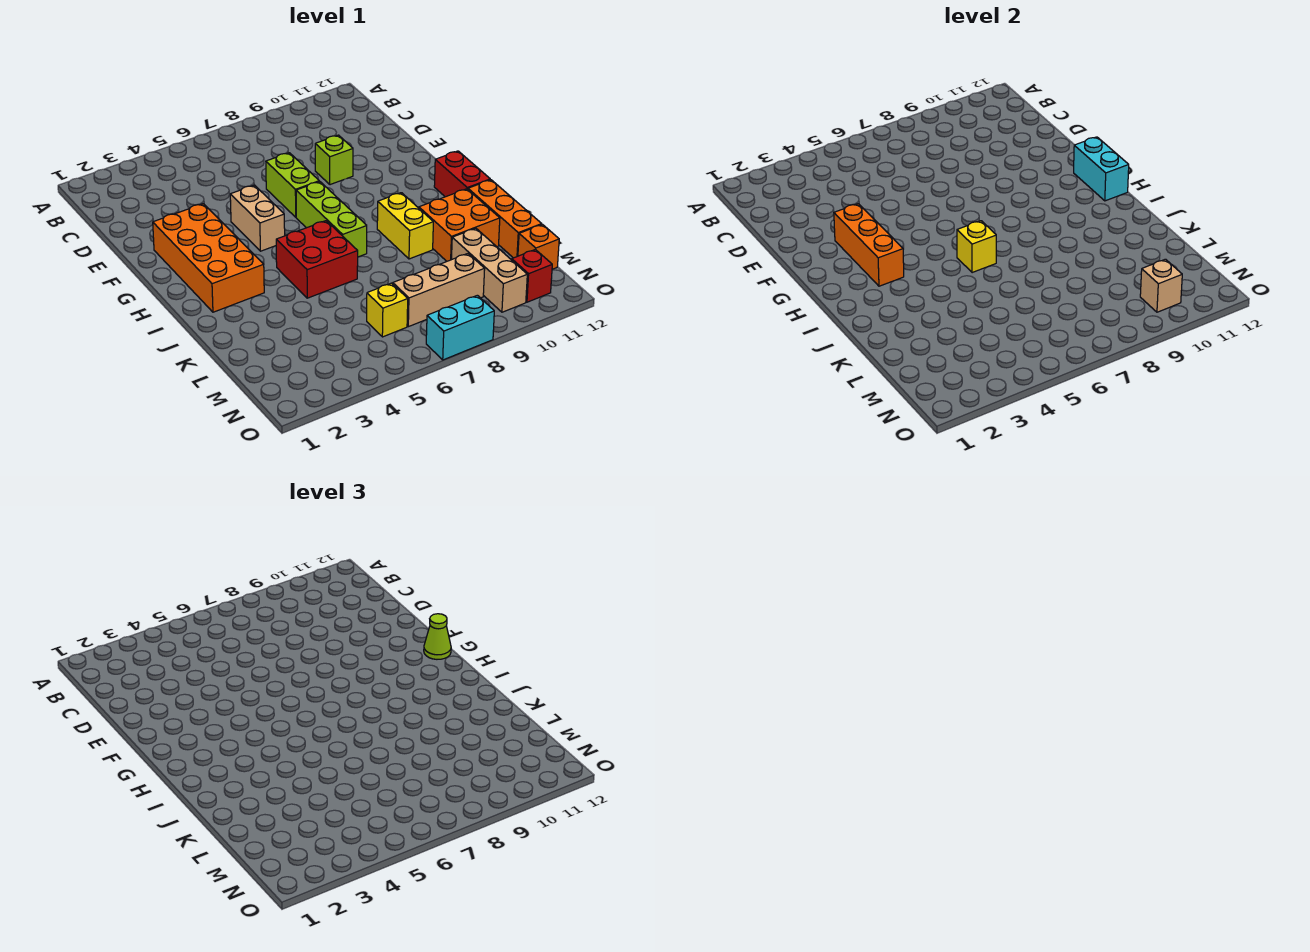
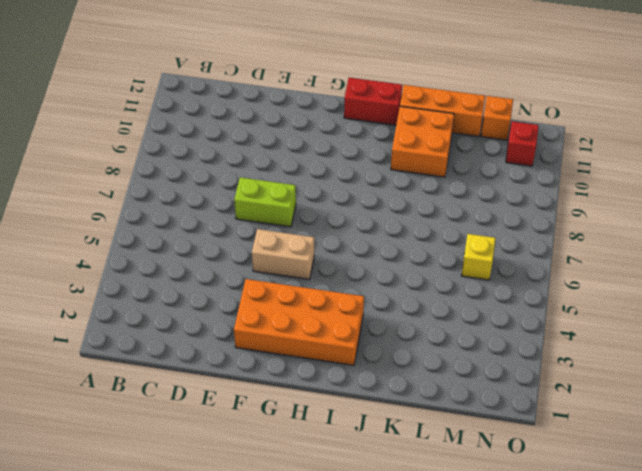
none -> lime brick E9 level 1
none -> lime brick G7:I7 level 1
none -> red brick I5:J6 level 1

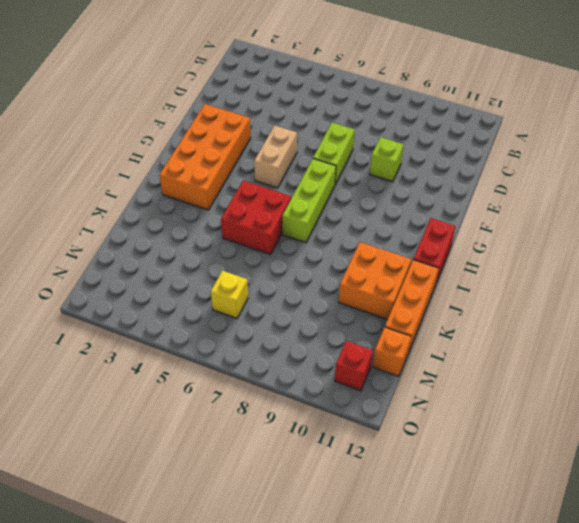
none -> yellow brick I9:J9 level 1
none -> tan brick L10:N10 level 1
none -> tan brick M7:M9 level 1

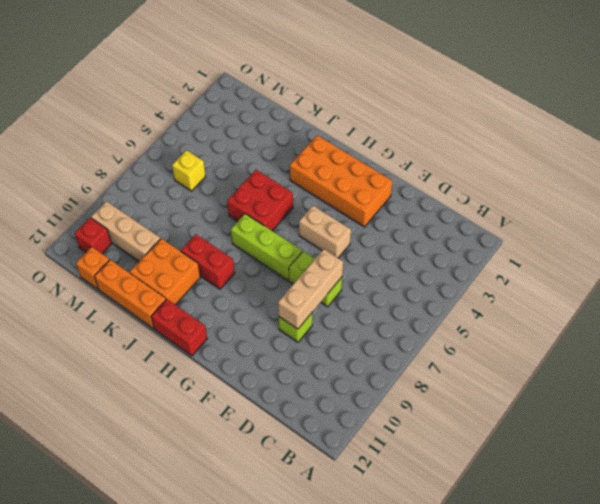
tan brick E7:E9 level 2 -> tan brick M7:M9 level 1
red brick I9:J9 level 1 -> yellow brick I9:J9 level 1
none -> cyan brick O7:O8 level 1
none -> orange brick F3:H3 level 2
none -> cyan brick G12:H12 level 2

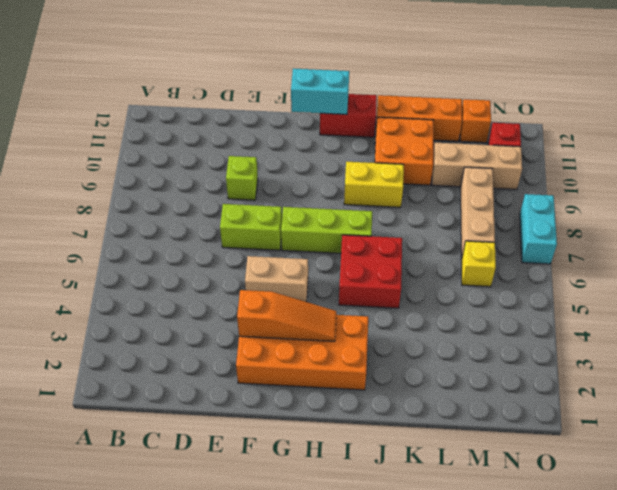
orange slope F3:H3 level 2 top F -> orange brick F3:H3 level 2
none -> yellow brick I6 level 2
none -> tan brick N10 level 2
none -> lime cone G12 level 3

